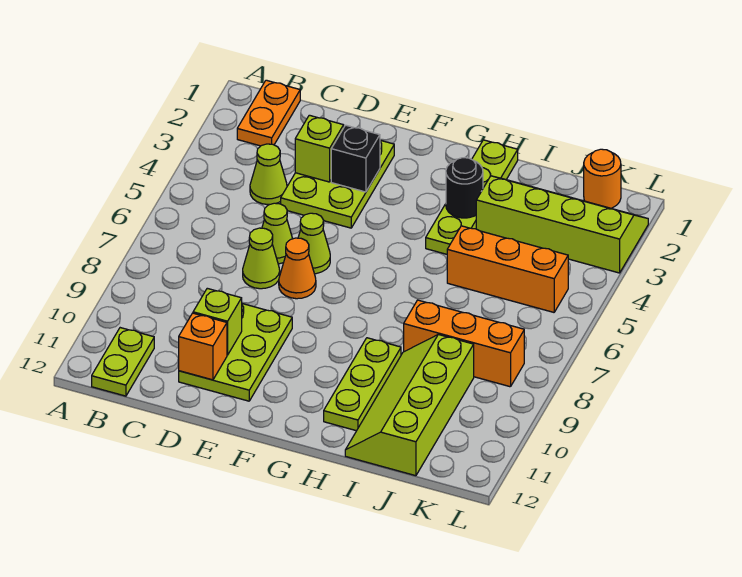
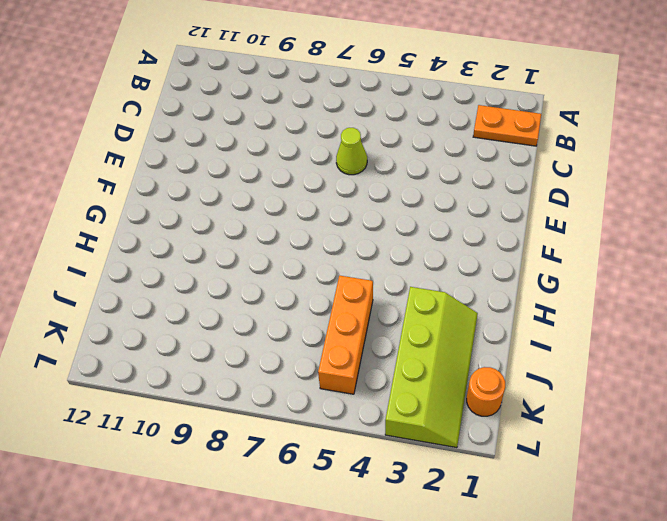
none -> lime plate B11:B12 level 1
none -> lime cone C4 level 1
none -> lime plate D2:E4 level 1

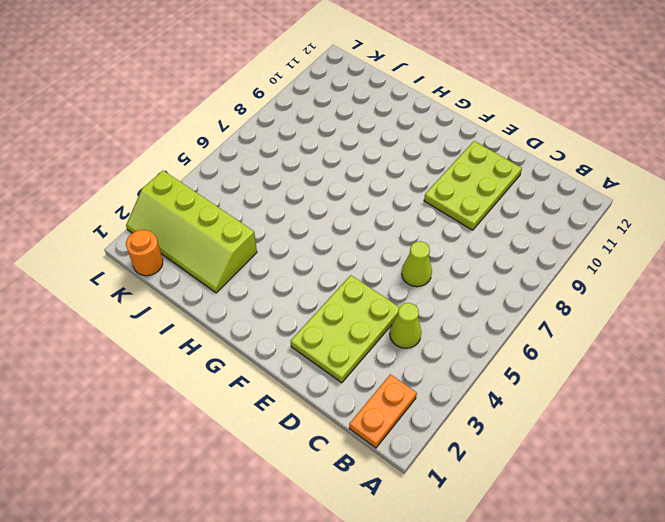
none -> lime plate B11:B12 level 1
none -> lime cone D7 level 1
none -> lime cone E6 level 1

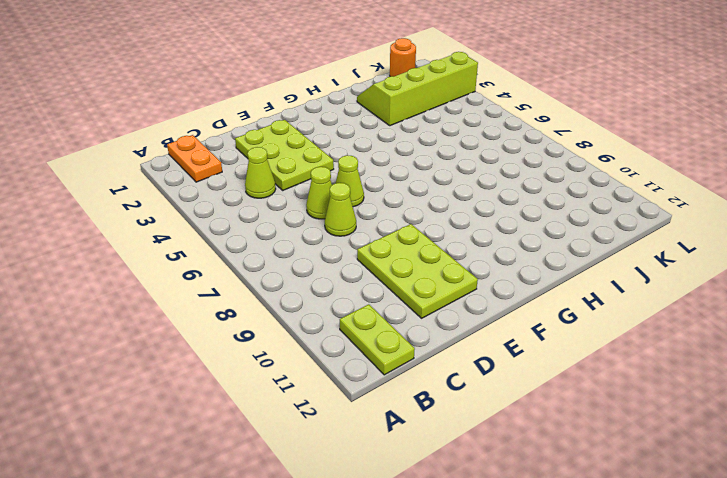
none -> orange cone E7 level 1
none -> lime plate H1:H4 level 1
none -> lime plate H9:H11 level 1

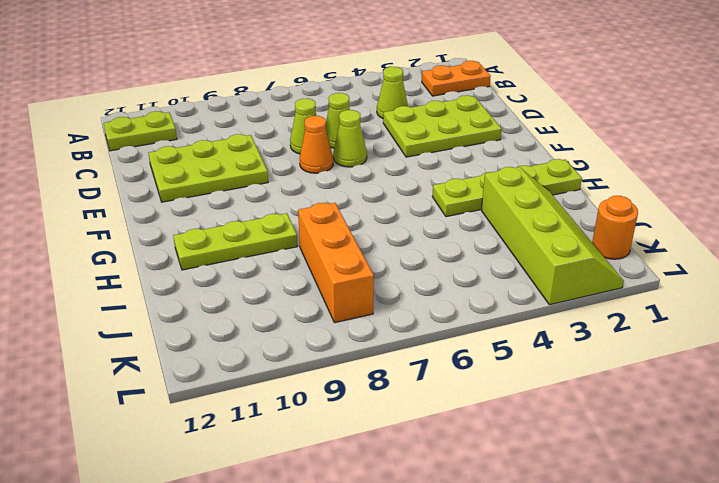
none -> orange brick I5:K5 level 1
none -> lime slope I9:J12 level 1 top J
none -> lime brick D3 level 2

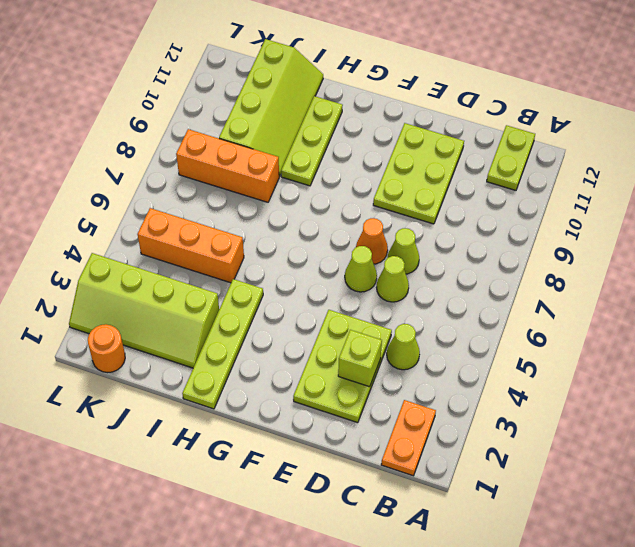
none -> lime brick D10 level 2
none -> orange brick D11 level 2
none -> black brick E3 level 2

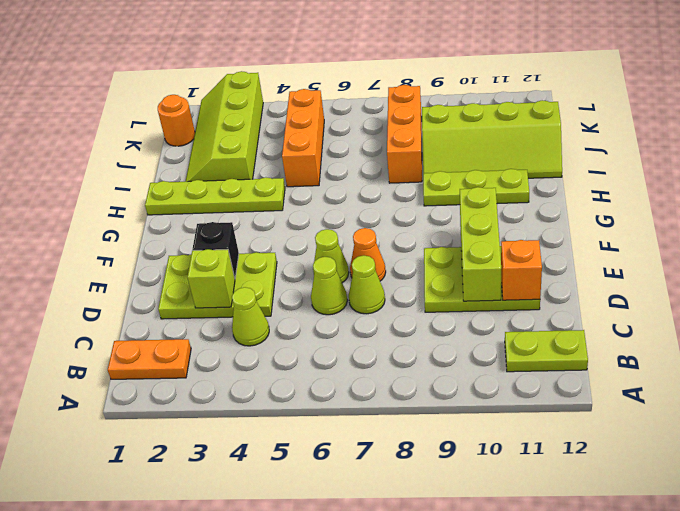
lime brick D10:F10 level 2 -> lime brick D10 level 2
none -> black round brick H3 level 2

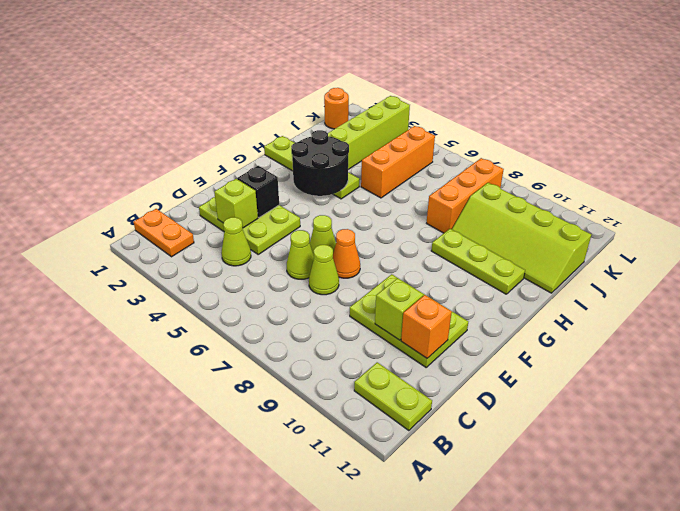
black round brick G3:H4 level 2 -> black round brick H3 level 2

